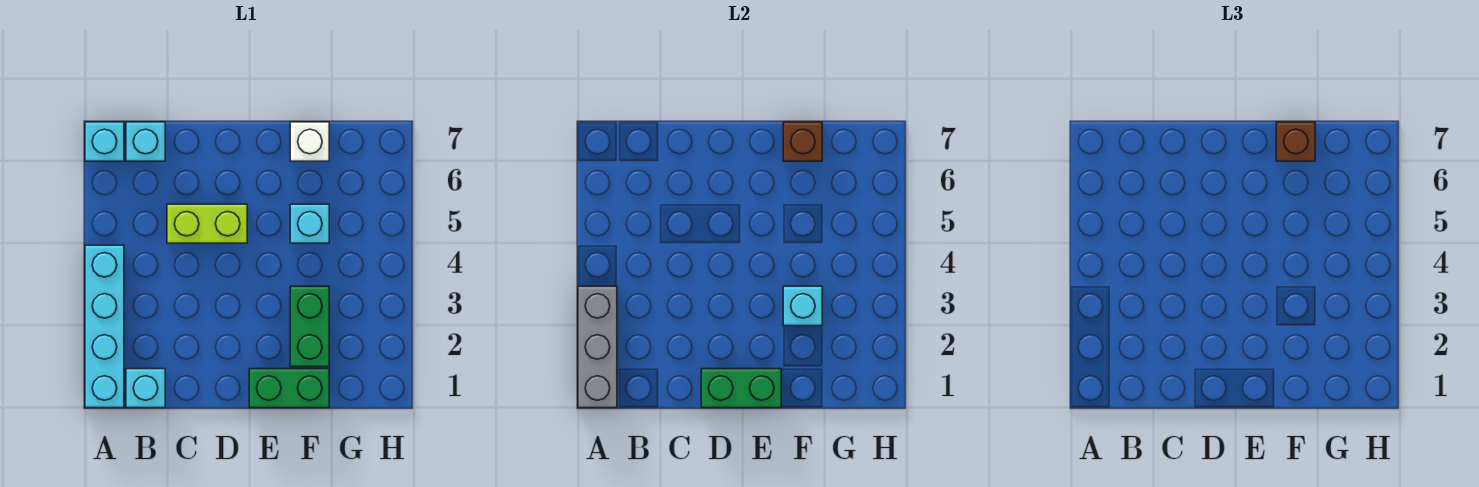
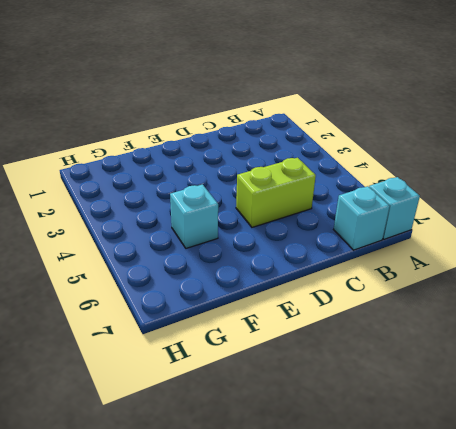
none -> cyan brick A1:A4 level 1
none -> cyan brick B1 level 1
none -> green brick E1:F1 level 1

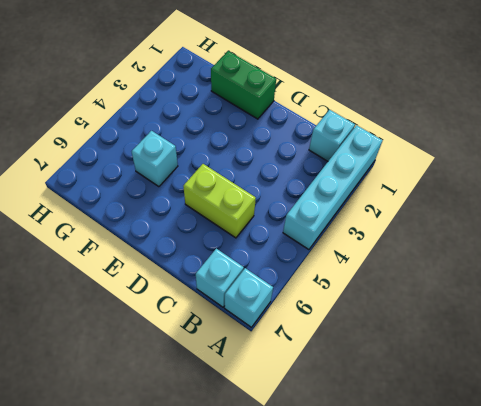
none -> green brick F2:F3 level 1
none -> white brick F7 level 1
none -> grey brick A1:A3 level 2

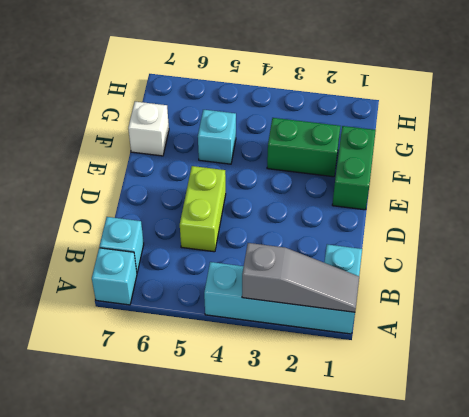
grey slope A1:A3 level 2 top 3 -> grey brick A1:A3 level 2
none -> green brick D1:E1 level 2
none -> cyan brick F3 level 2
none -> brown brick F7 level 2

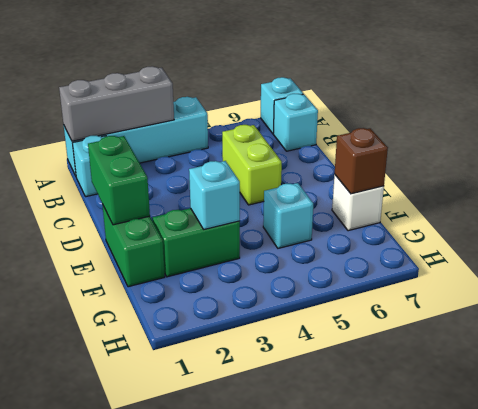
none -> brown brick F7 level 3

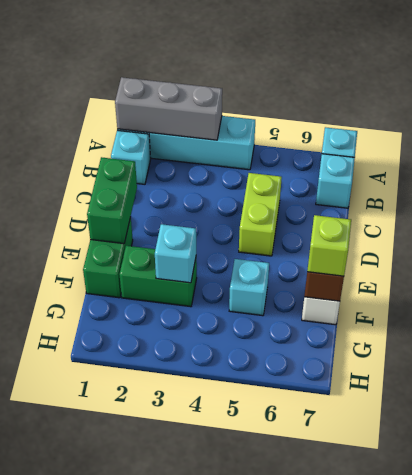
lime brick F7 level 3 -> brown brick F7 level 3

